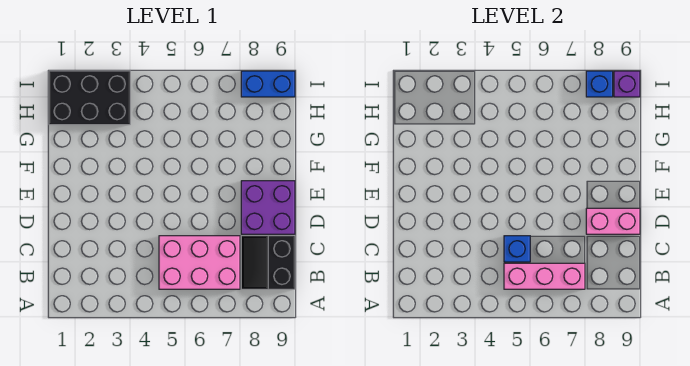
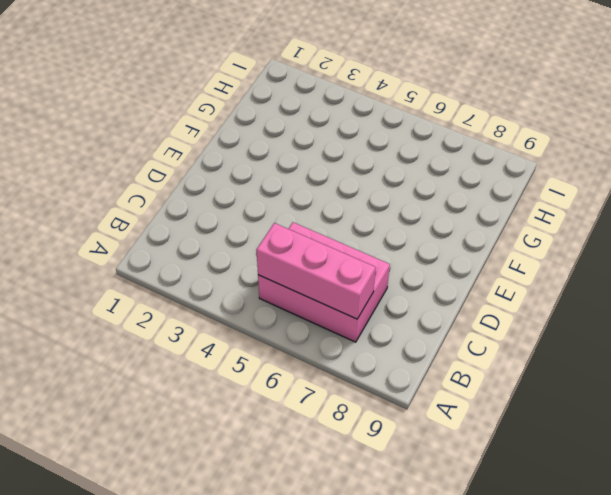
none -> black slope B8:C9 level 1 top 9
none -> purple brick D8:E9 level 1

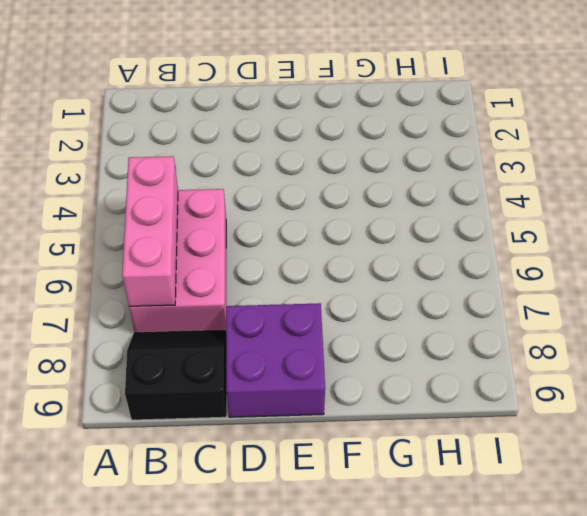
none -> black brick H1:I3 level 1
none -> blue brick I8:I9 level 1

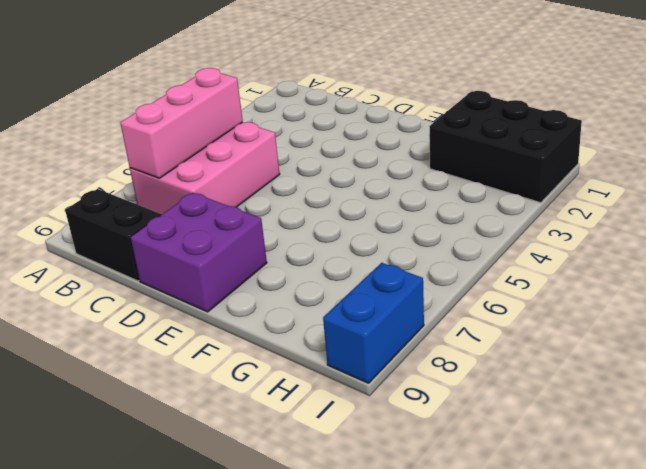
black brick G1:I2 level 1 -> black brick H1:I3 level 1
none -> blue brick C5 level 2
none -> pink brick D8:D9 level 2

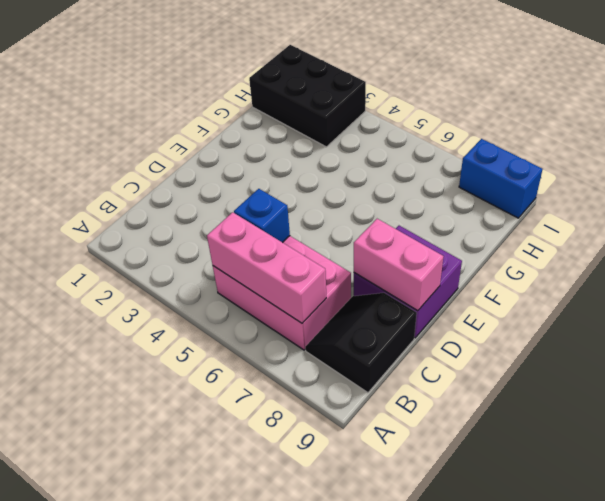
none -> blue brick I8 level 2
none -> purple brick I9 level 2

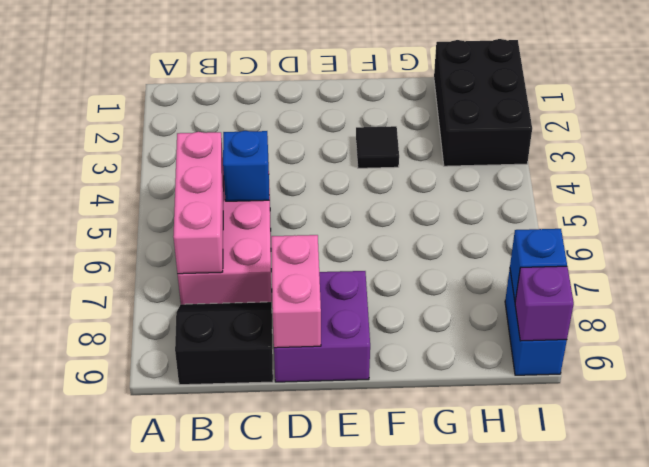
black tile F3 level 1 -> none

